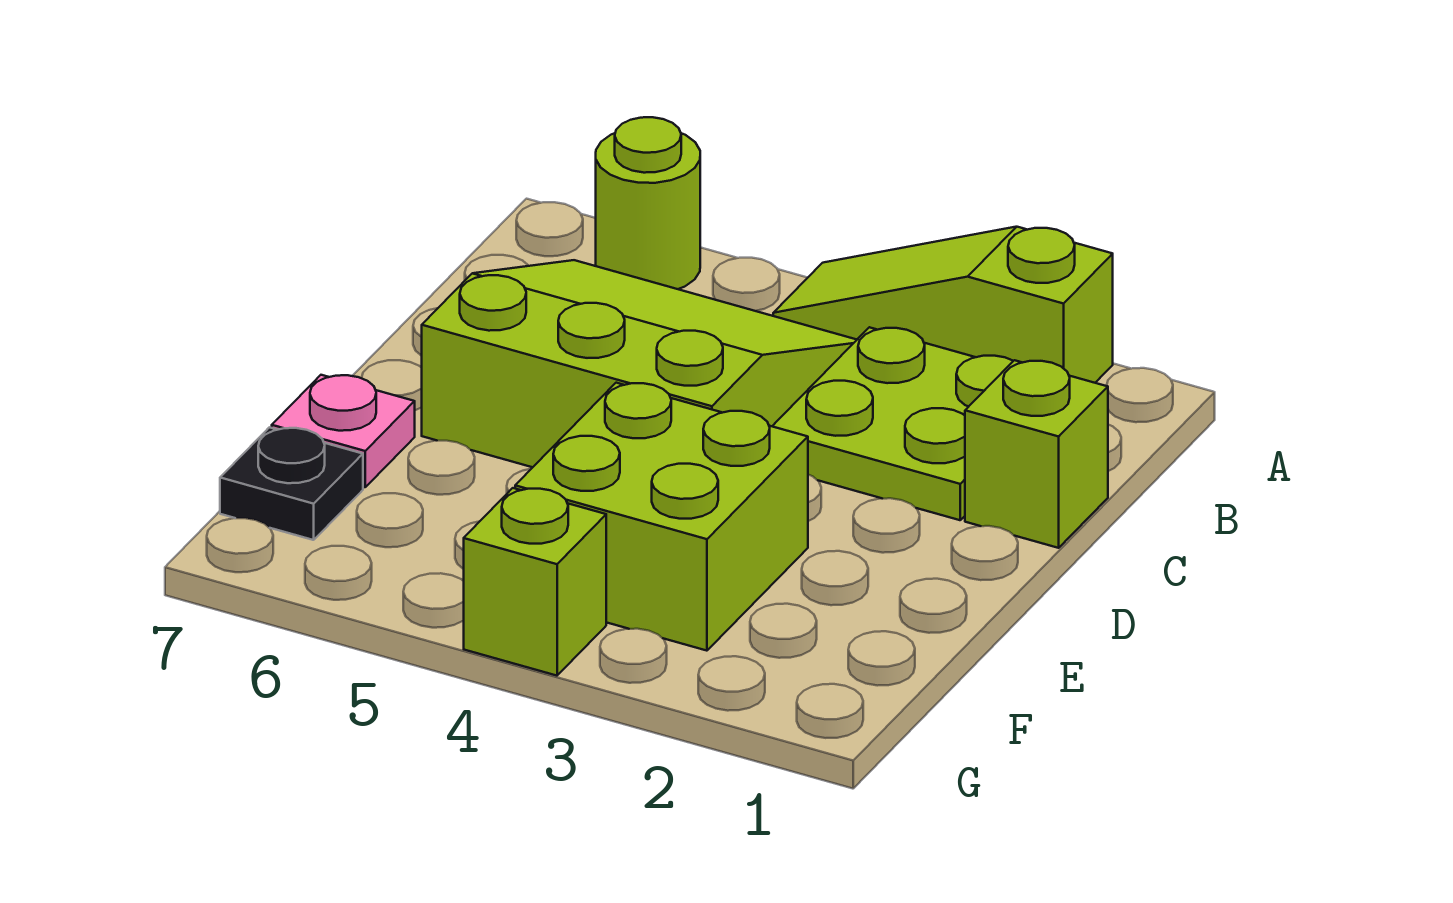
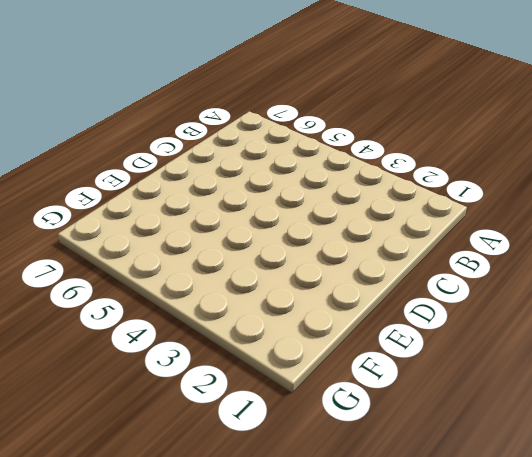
none -> lime slope A2:A4 level 1 top 2
none -> lime round brick A6 level 1

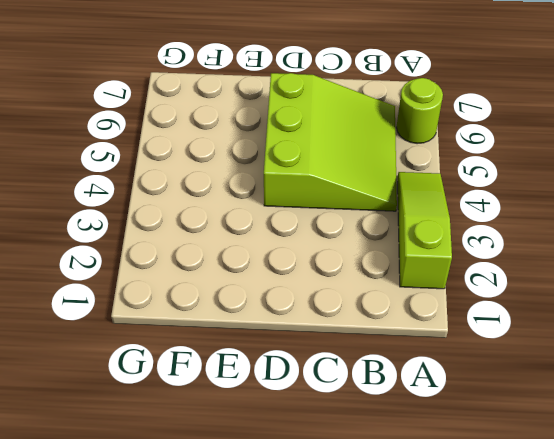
none -> lime plate B2:C3 level 1
none -> lime brick C1 level 1

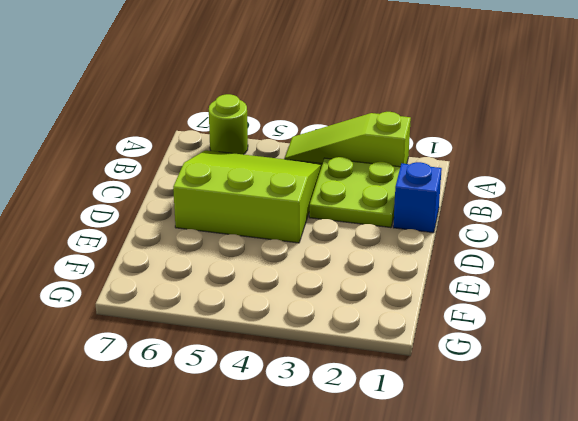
blue brick C1 level 1 -> lime brick C1 level 1
none -> lime brick E3:F4 level 1
none -> pink plate E7 level 1

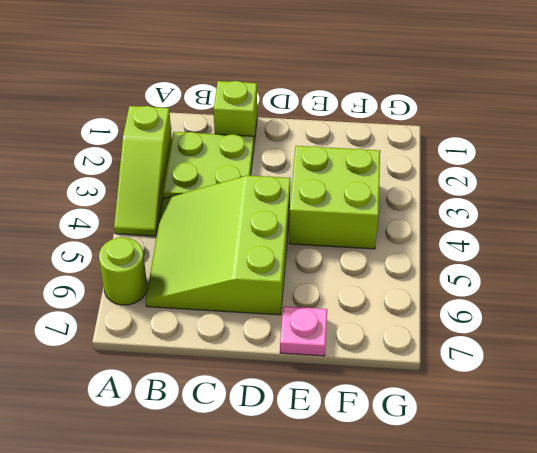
none -> black plate F7 level 1
none -> lime brick G4 level 1

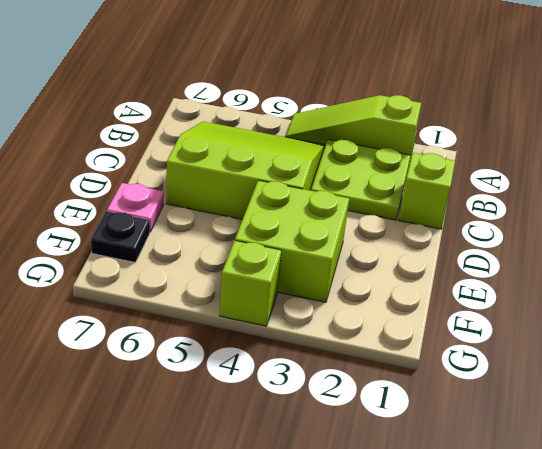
none -> lime round brick A6 level 1

